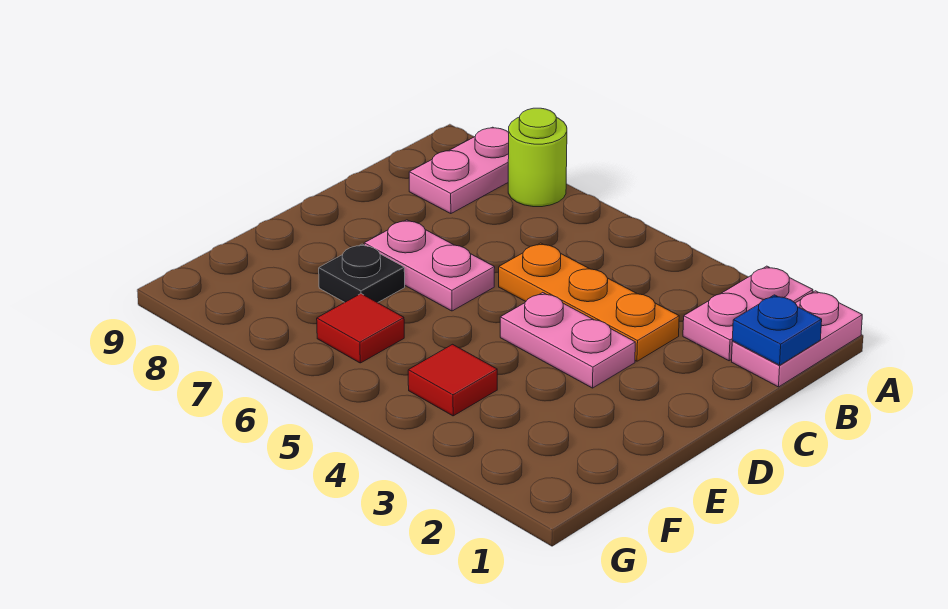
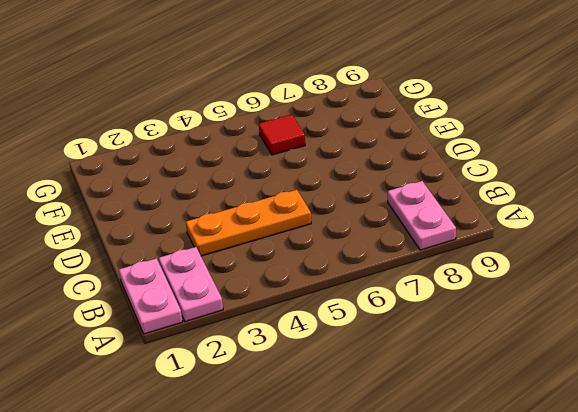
none -> lime round brick A7 level 1
none -> pink plate D3:D4 level 1

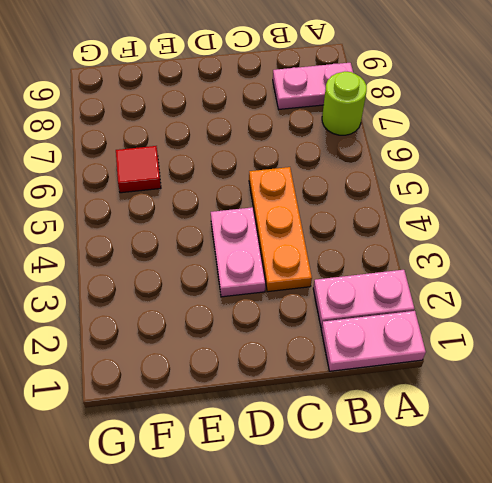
none -> pink plate D6:D7 level 1
none -> black plate E7 level 1

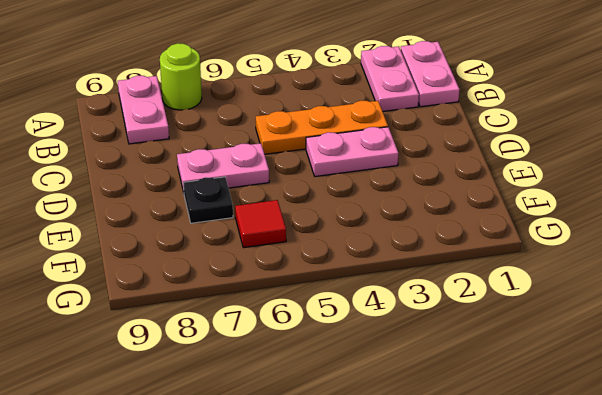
none -> red tile F4 level 1
none -> blue plate B1 level 2

